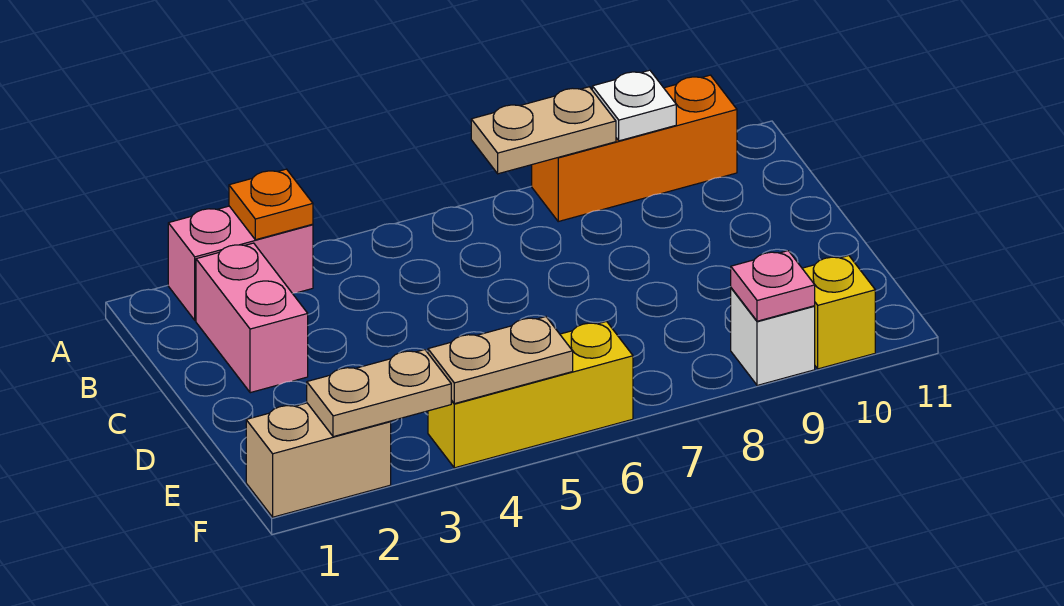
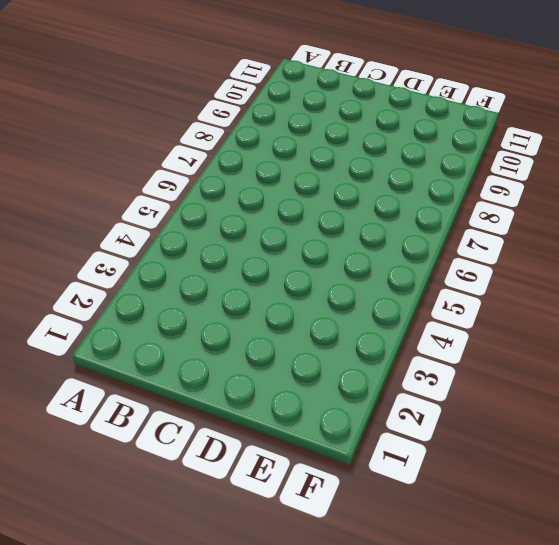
none -> pink brick A2:A3 level 1
none -> orange brick A8:A10 level 1
none -> pink brick B2:C2 level 1

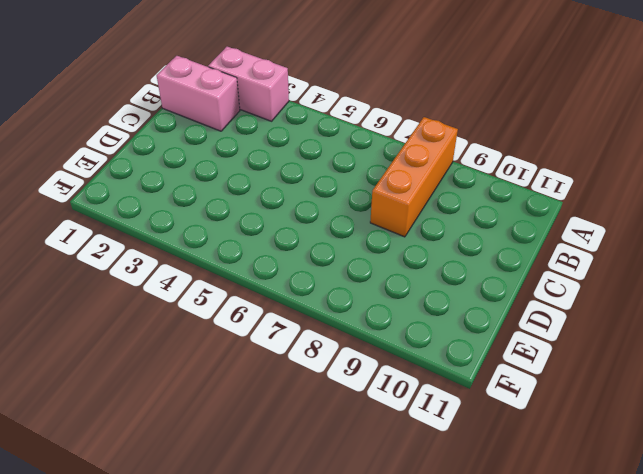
orange brick A8:C8 level 1 -> orange brick A8:A10 level 1
pink brick B1:B2 level 1 -> pink brick B2:C2 level 1
none -> tan brick F1:F2 level 1
none -> yellow brick F4:F6 level 1
none -> white brick F9 level 1

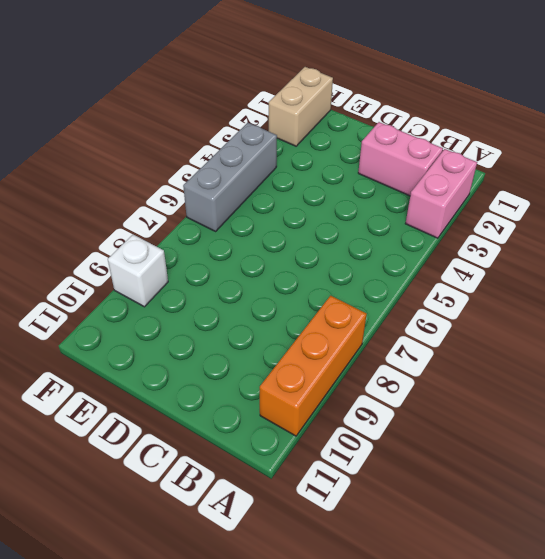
grey brick F4:F6 level 1 -> yellow brick F4:F6 level 1
none -> yellow brick F10 level 1
none -> orange plate A3 level 2
none -> tan plate A7:A8 level 2

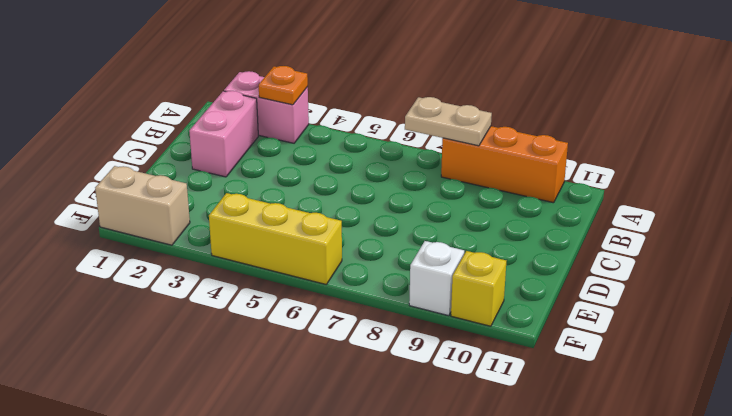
none -> white plate A9 level 2
none -> tan plate F2:F3 level 2
none -> tan plate F4:F5 level 2

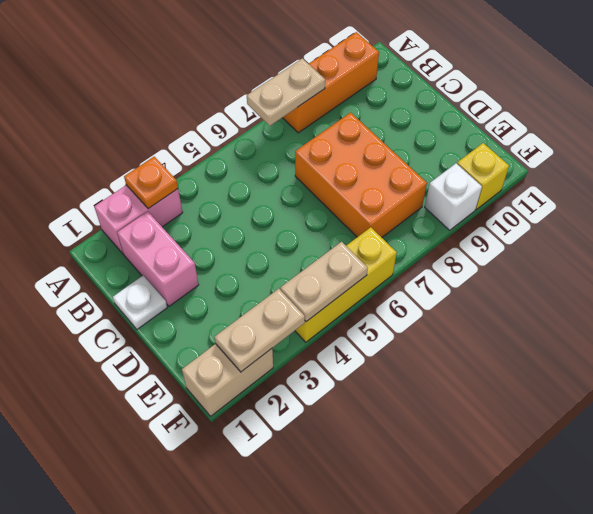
white plate C1 level 1 -> white plate A9 level 2
orange brick C7:E8 level 1 -> none
none -> pink plate F9 level 2

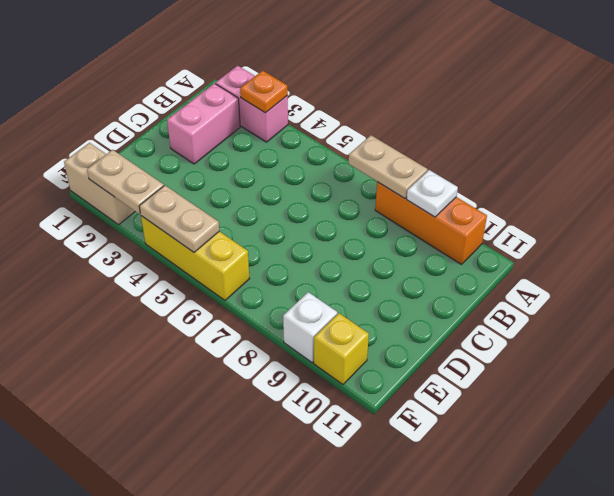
none -> pink plate F9 level 2

